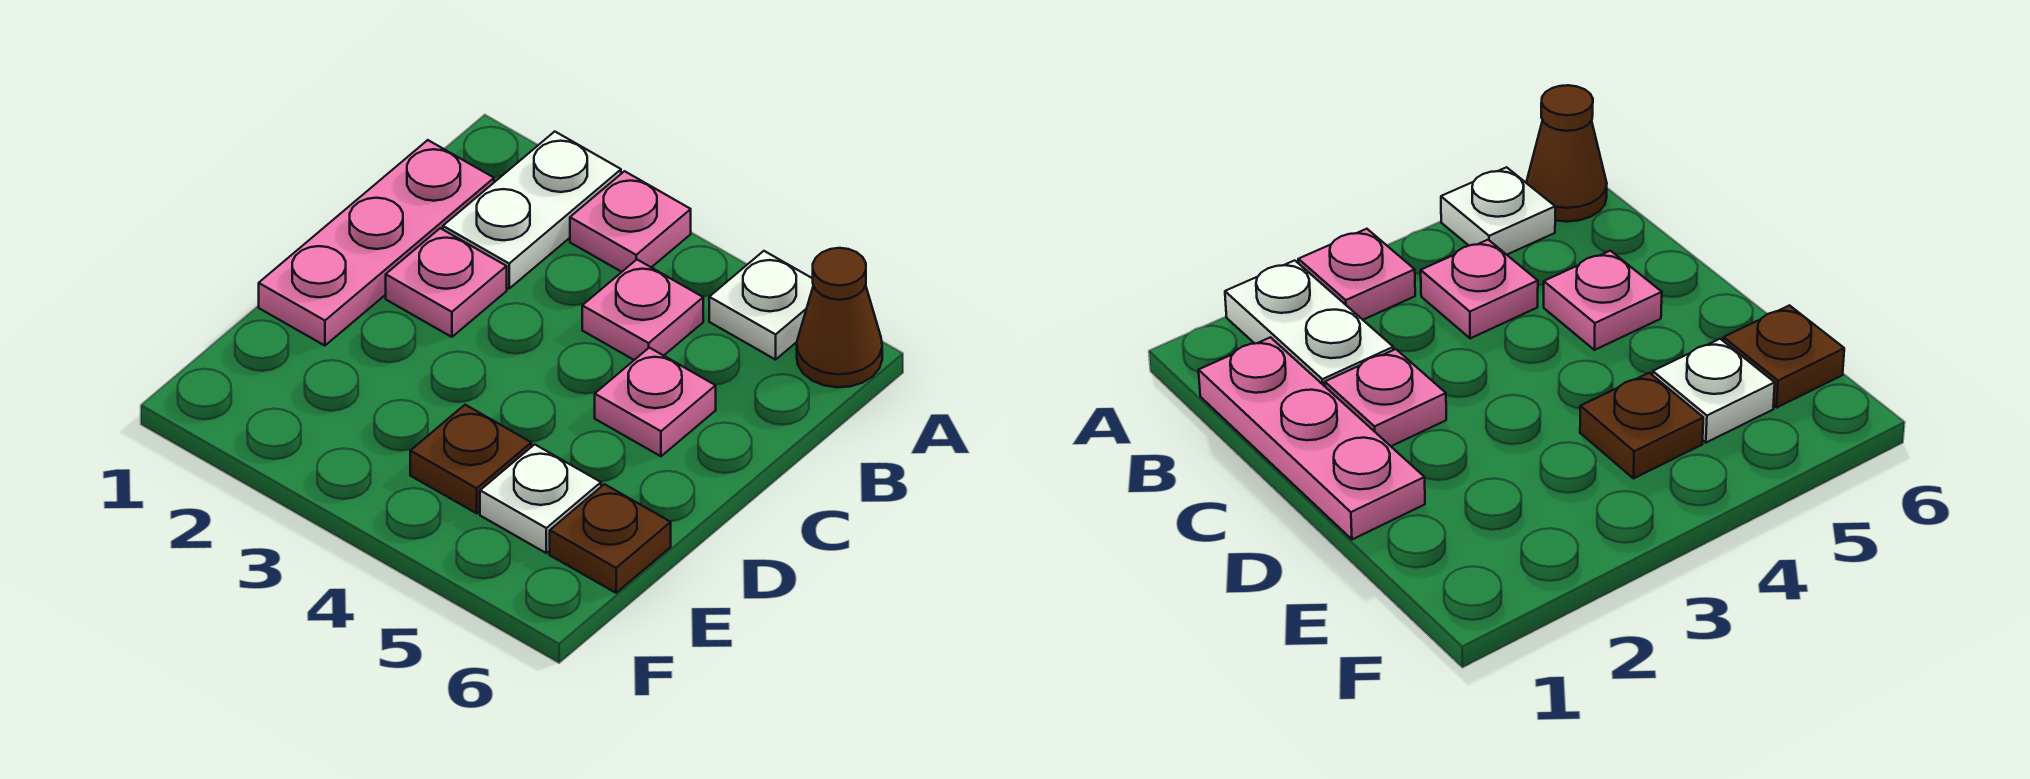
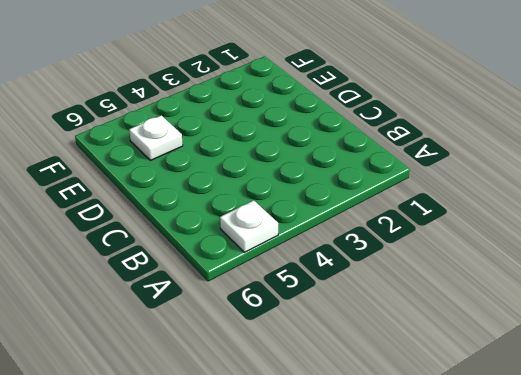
none -> white plate A2:B2 level 1
none -> pink plate A3 level 1

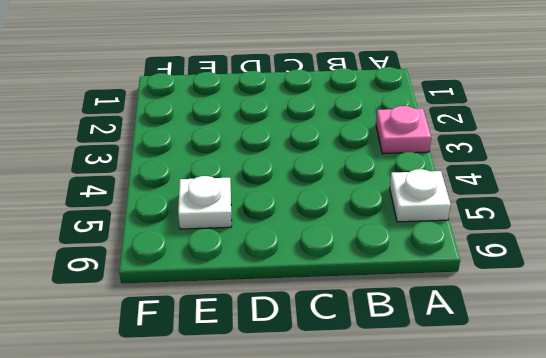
none -> white plate A2:B2 level 1
none -> brown cone A6 level 1

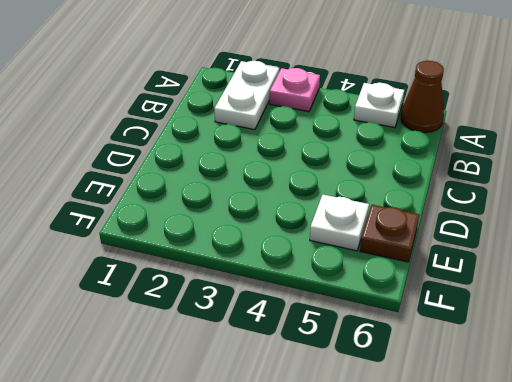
none -> pink plate B1:D1 level 1
none -> pink plate B4 level 1

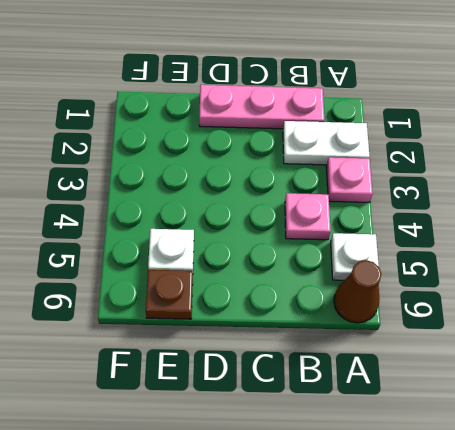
none -> pink plate C2 level 1
none -> pink plate C5 level 1

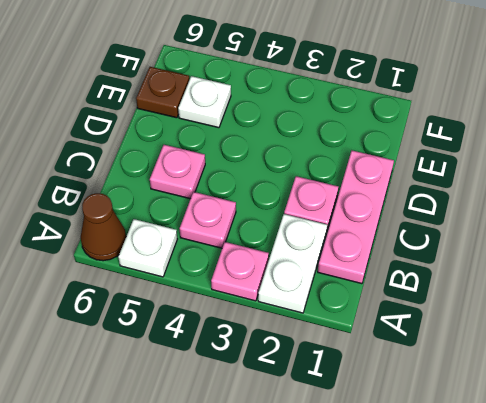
none -> brown plate E4 level 1

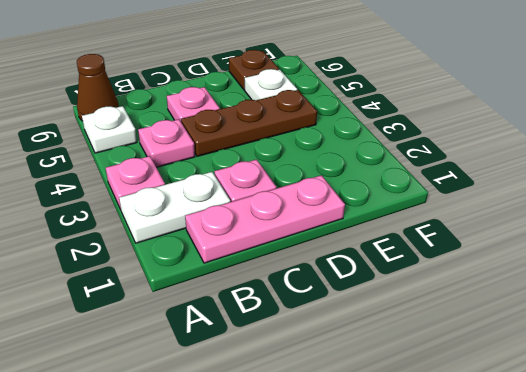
brown plate C4:E4 level 1 -> brown plate E4 level 1

